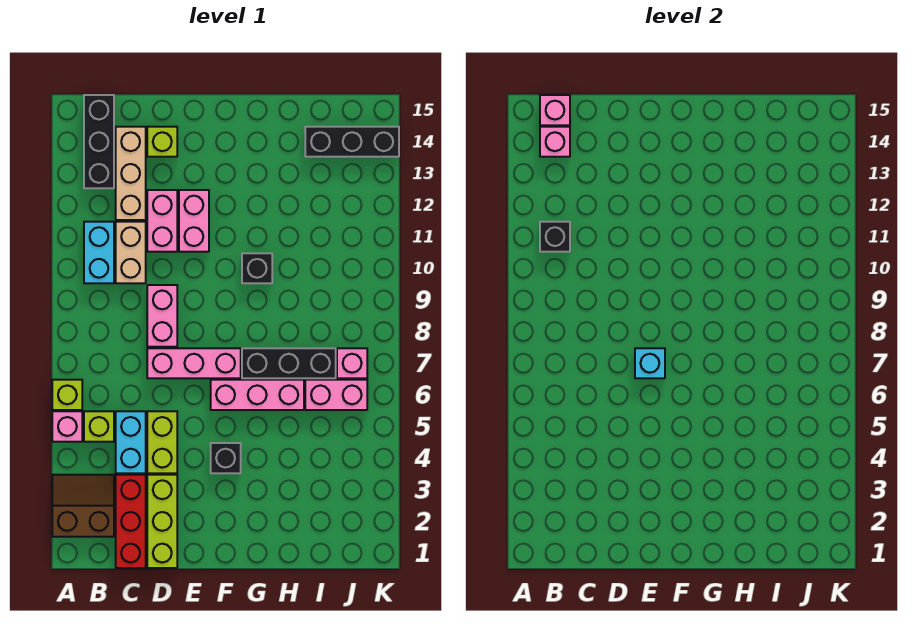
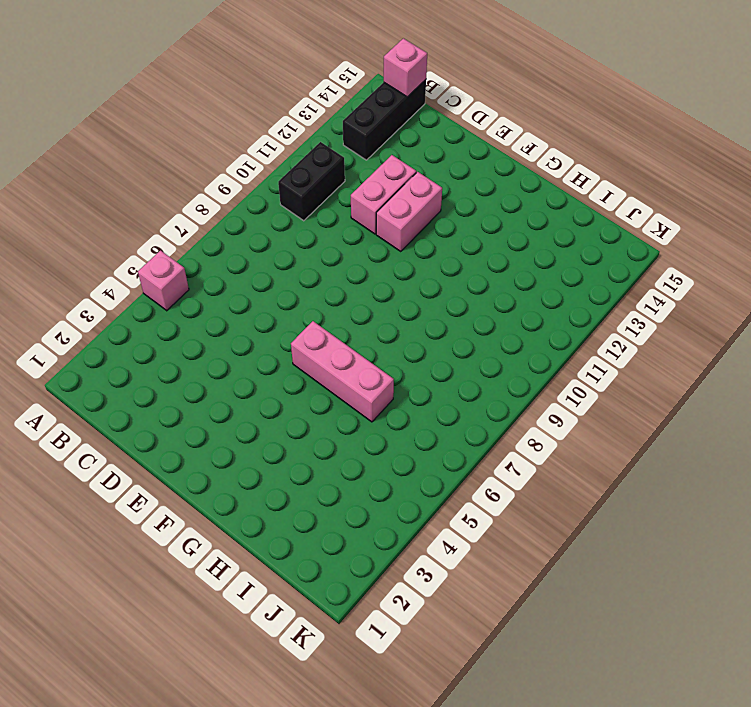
black brick B10:B11 level 1 -> cyan brick B10:B11 level 1
none -> brown slope A2:B3 level 1 top 2
none -> lime brick A6 level 1
none -> lime brick B5 level 1

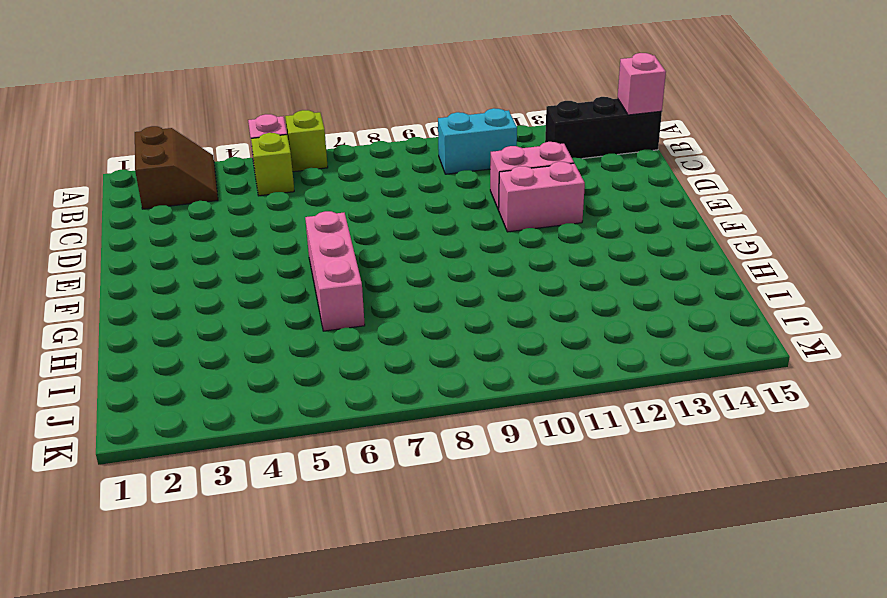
none -> red brick C1:C3 level 1
none -> cyan brick C4:C5 level 1
none -> tan brick C10:C11 level 1

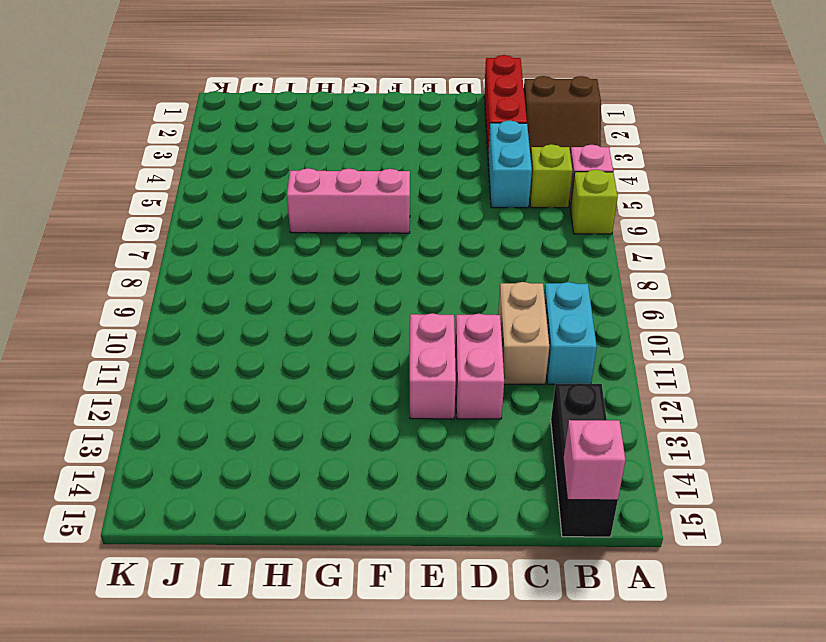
none -> tan brick C12:C14 level 1
none -> lime brick D1:D3 level 1
none -> lime brick D4:D5 level 1

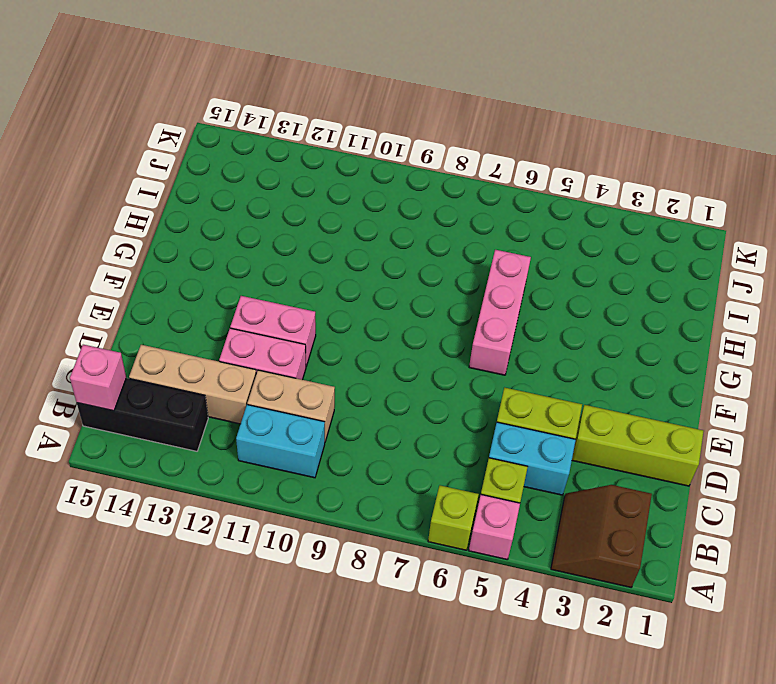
none -> red brick C1:C3 level 1
none -> pink brick D7:F7 level 1
none -> pink brick D8:D9 level 1

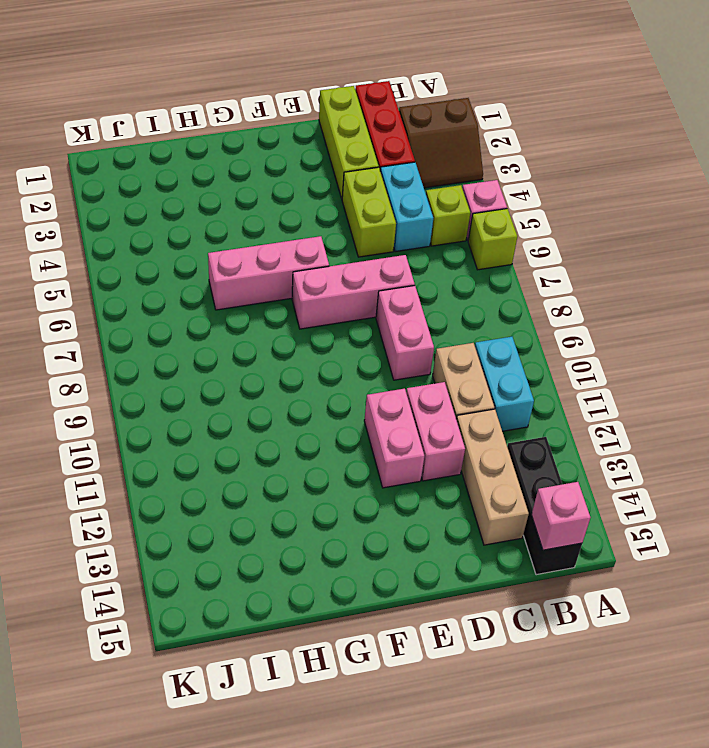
none -> lime brick D14 level 1
none -> black brick F4 level 1
none -> black brick G7:I7 level 1

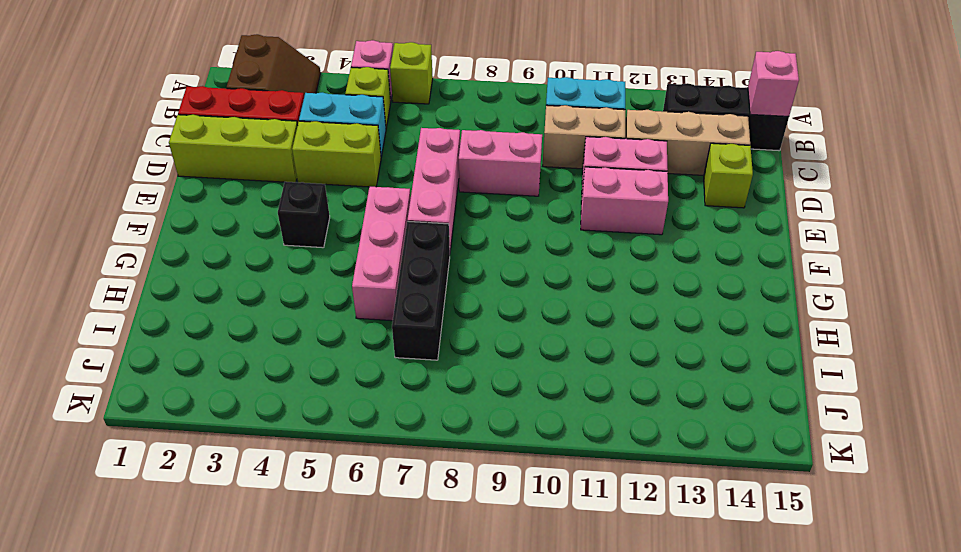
none -> black brick G10 level 1
none -> pink brick I6:J6 level 1
none -> black brick I14:K14 level 1

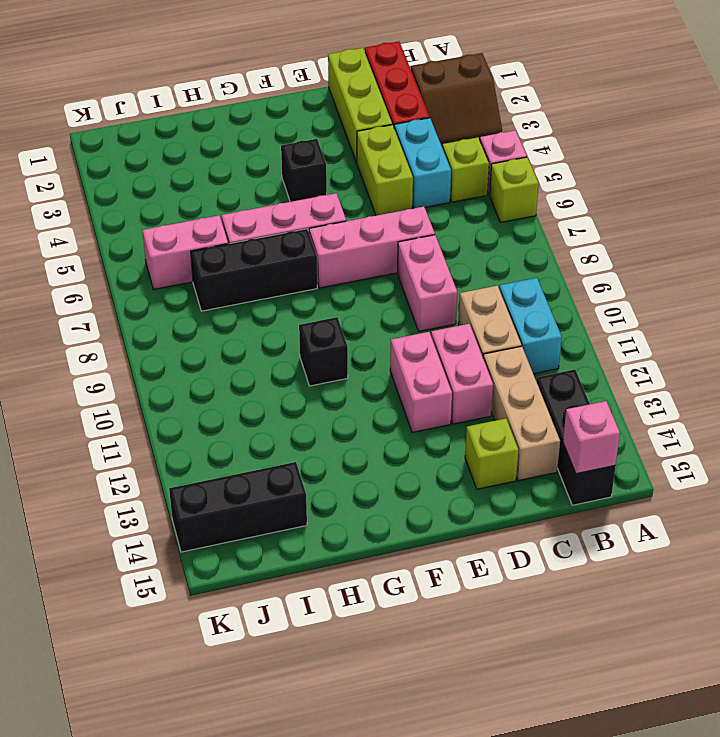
none -> pink brick J7 level 1
none -> black brick B11 level 2
none -> pink brick B14 level 2

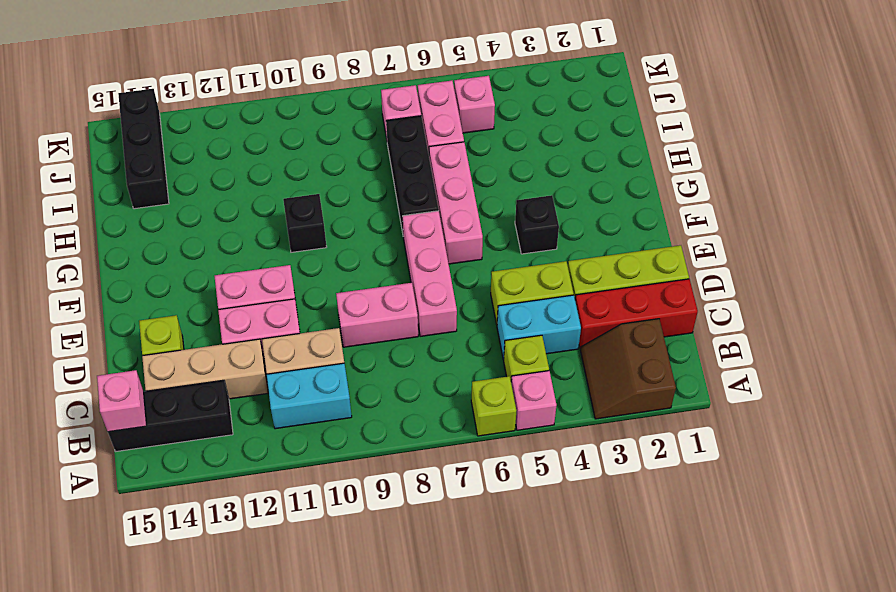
pink brick J5 level 1 -> pink brick B14 level 2
none -> black brick B11 level 2
none -> cyan brick E7 level 2

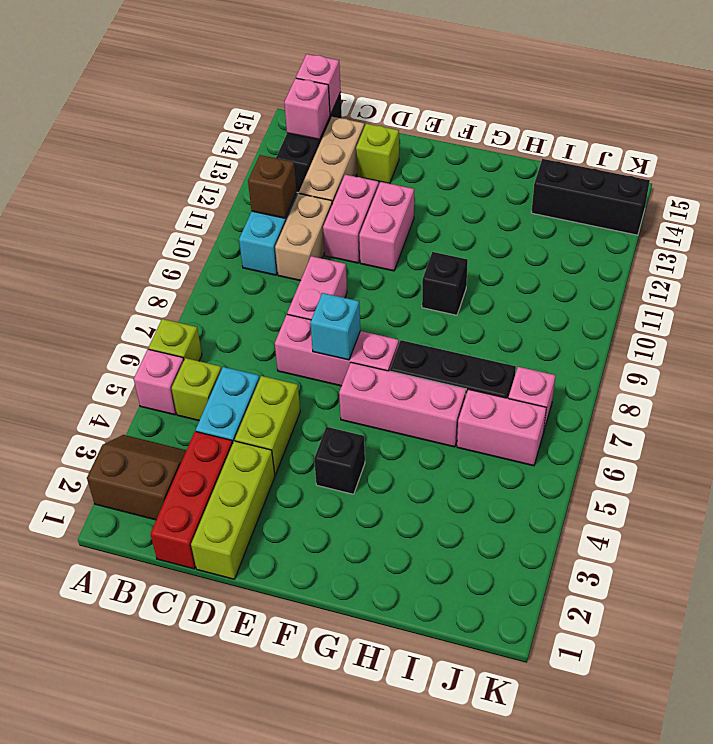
brown brick B11 level 2 -> black brick B11 level 2

